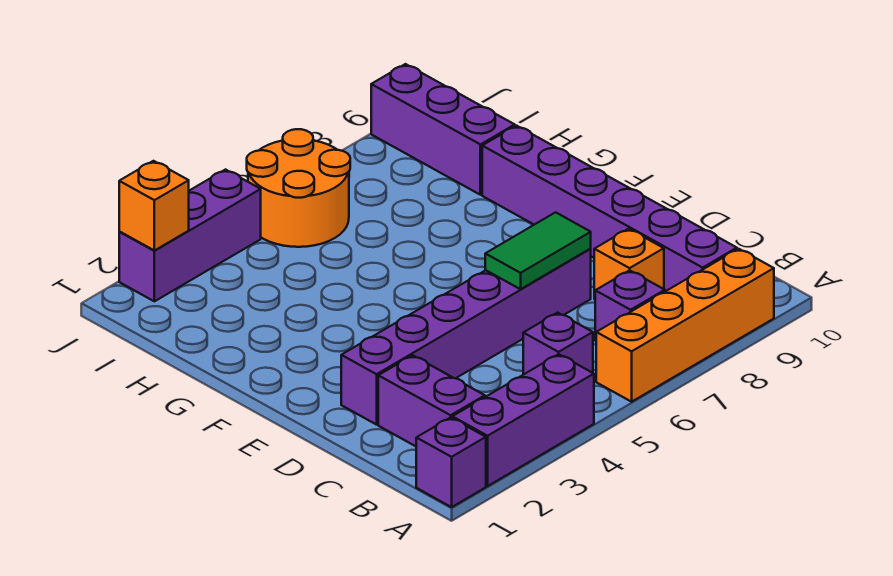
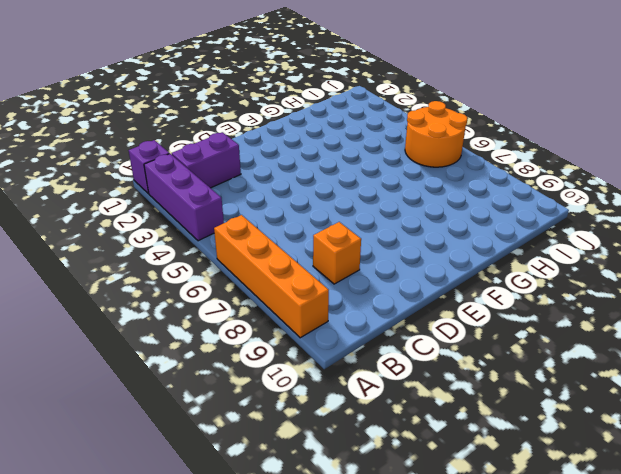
none -> purple brick B5 level 1
none -> purple brick B7 level 1
none -> purple brick B9:G9 level 1

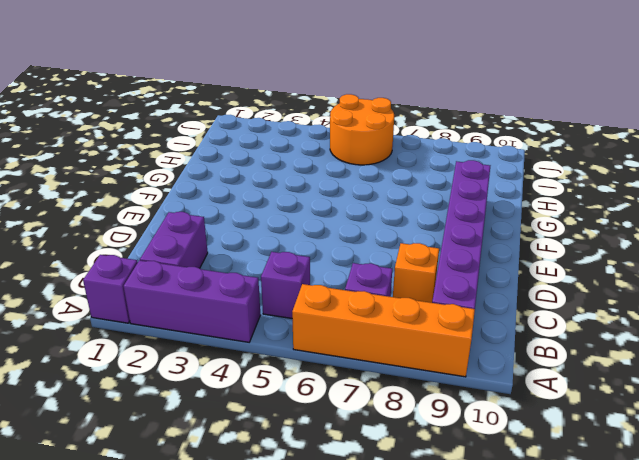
none -> purple brick D2:D7 level 1
none -> purple brick H9:J9 level 1
none -> purple brick J2:J4 level 1

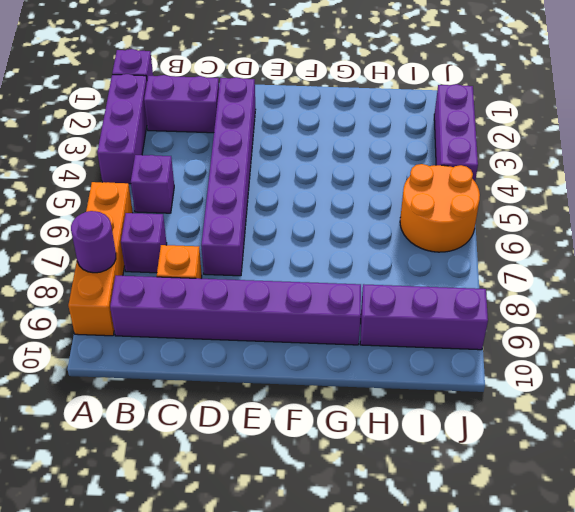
purple round brick A8 level 2 -> none
none -> green tile D6:D7 level 2
none -> orange brick J2 level 2

